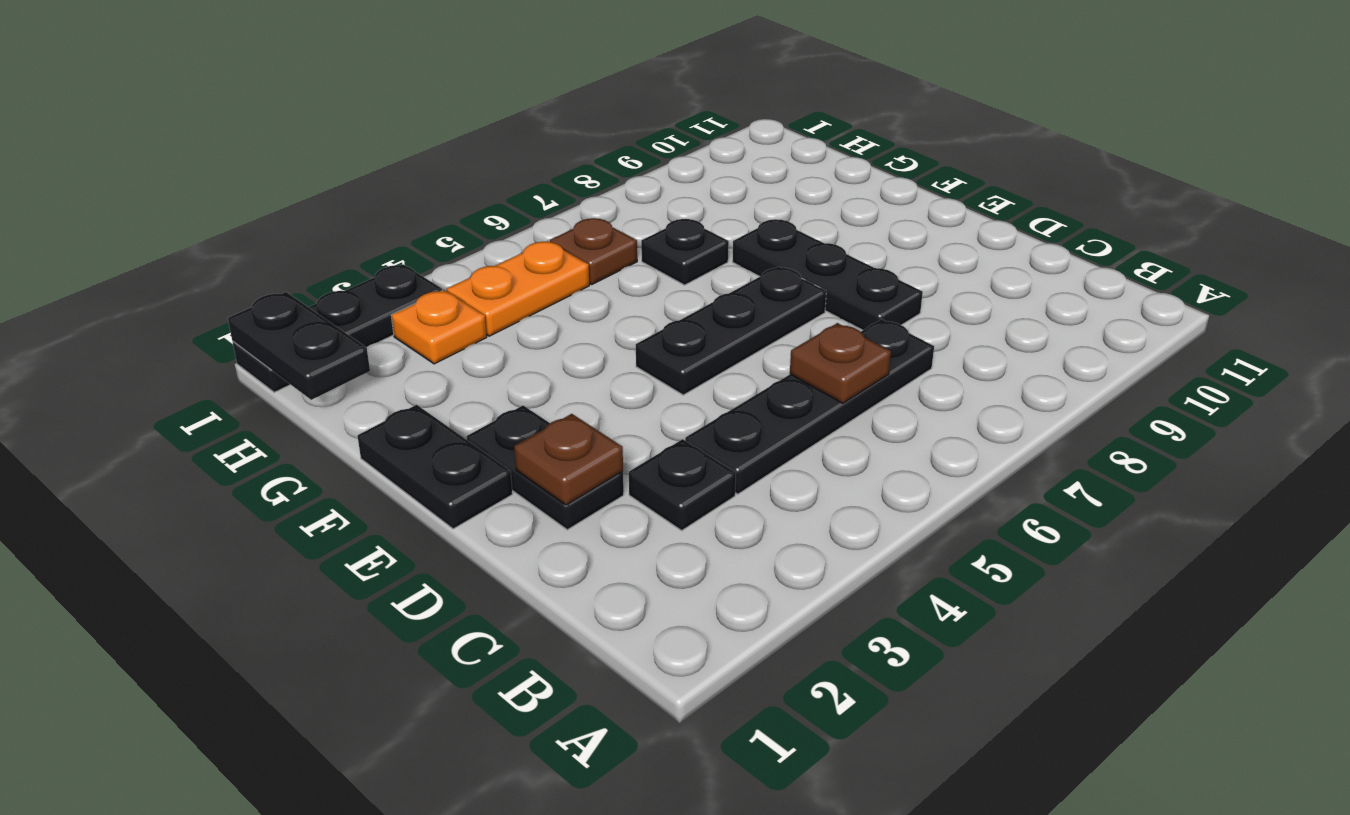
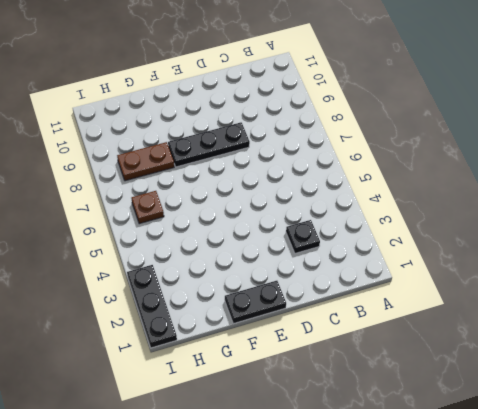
brown plate G8:H8 level 1 -> none
none -> black plate C4:C7 level 1
none -> black plate D2:E2 level 1
none -> black plate E5:E7 level 1

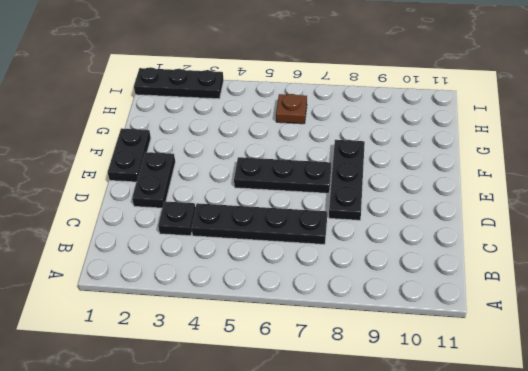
none -> black plate G7 level 1
none -> orange plate H3 level 1
none -> orange plate H4:H5 level 1

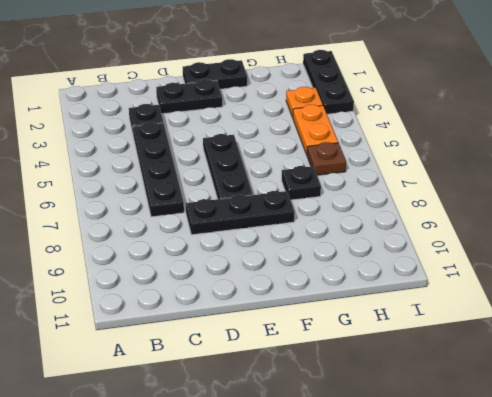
none -> brown plate C6 level 2
none -> brown plate D2 level 2
none -> black plate H1:I1 level 2

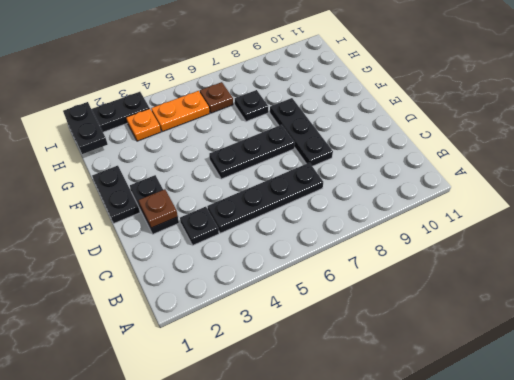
none -> brown plate C6 level 2

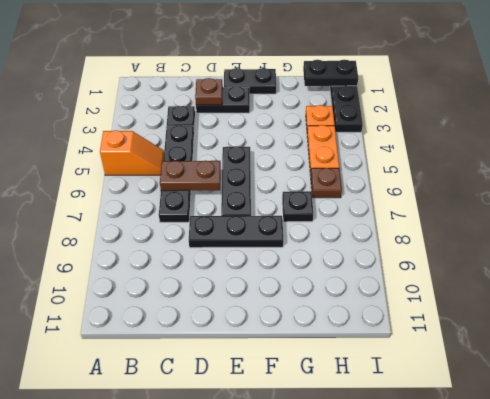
orange slope A5:B5 level 1 top A -> none
brown plate C6:D6 level 2 -> brown plate C6 level 2

